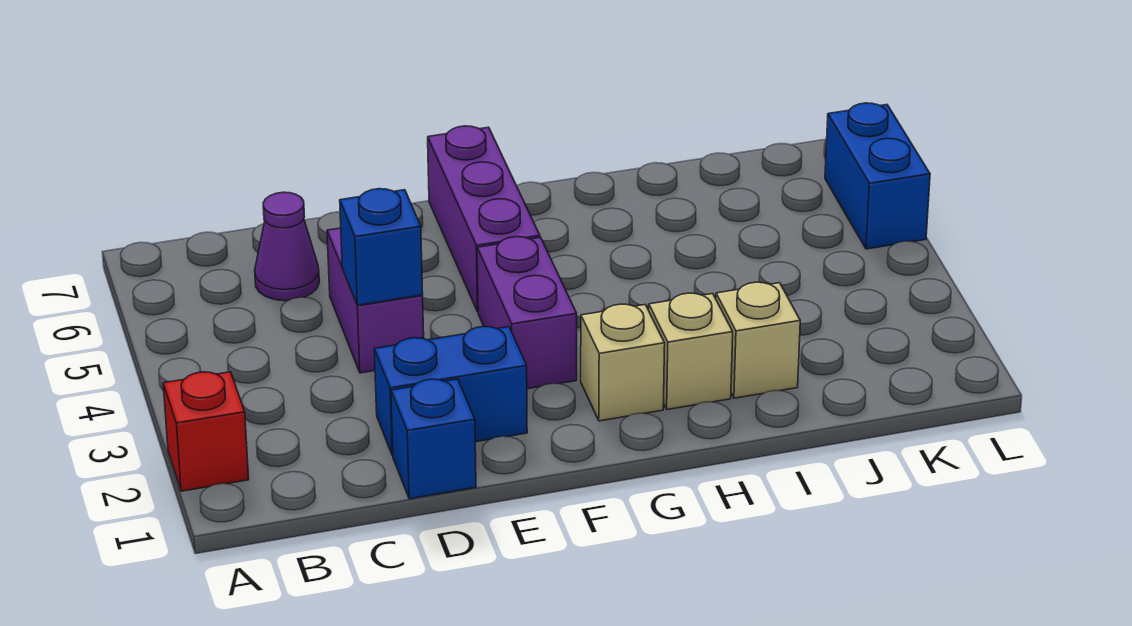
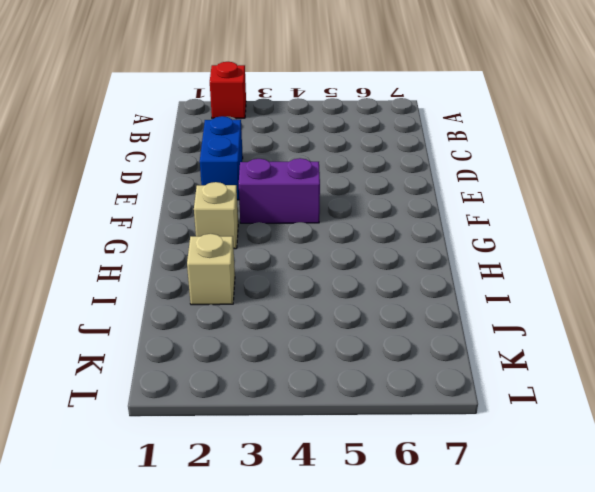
none -> purple cone C6 level 1
none -> blue brick D1 level 1
none -> purple brick D4:D5 level 1

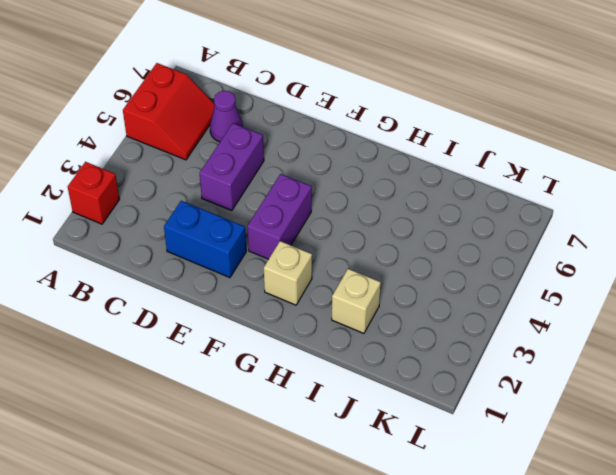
red slope A5:B6 level 1 top A -> none
none -> blue brick D1 level 1
none -> purple brick F5:F7 level 1
none -> tan brick H2 level 1

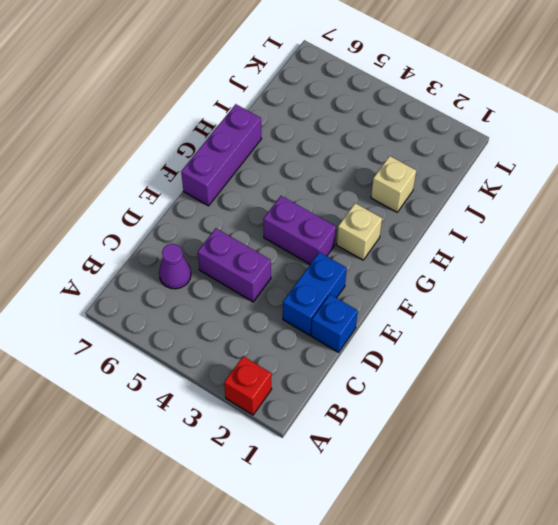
purple brick F7:H7 level 1 -> purple brick F5:F7 level 1
none -> tan brick H2 level 1
none -> blue brick L5:L6 level 1
none -> blue brick D4 level 2

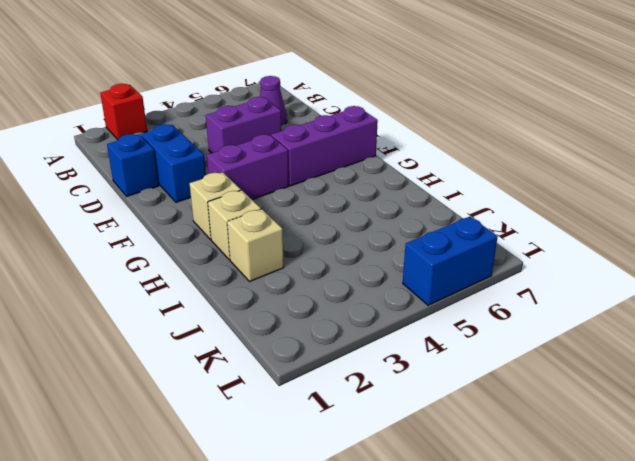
none -> blue brick D4 level 2

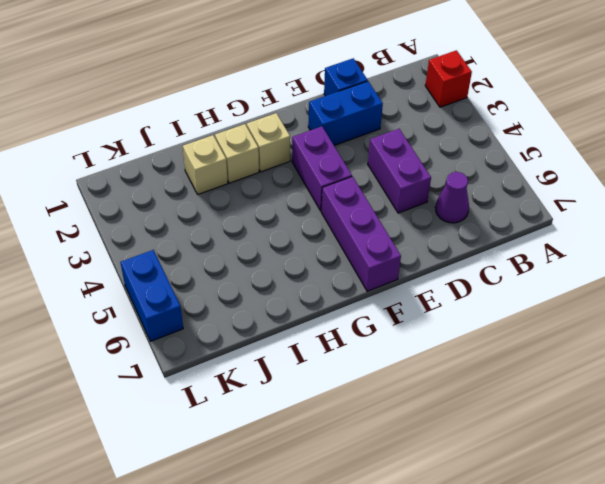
none -> blue brick D4 level 2

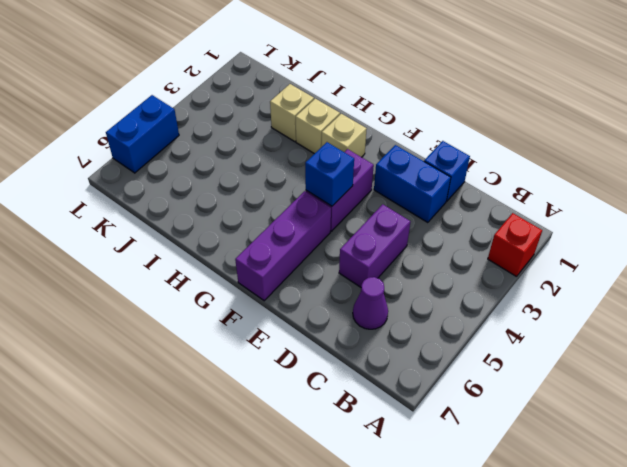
blue brick F4 level 2 -> blue brick D4 level 2

